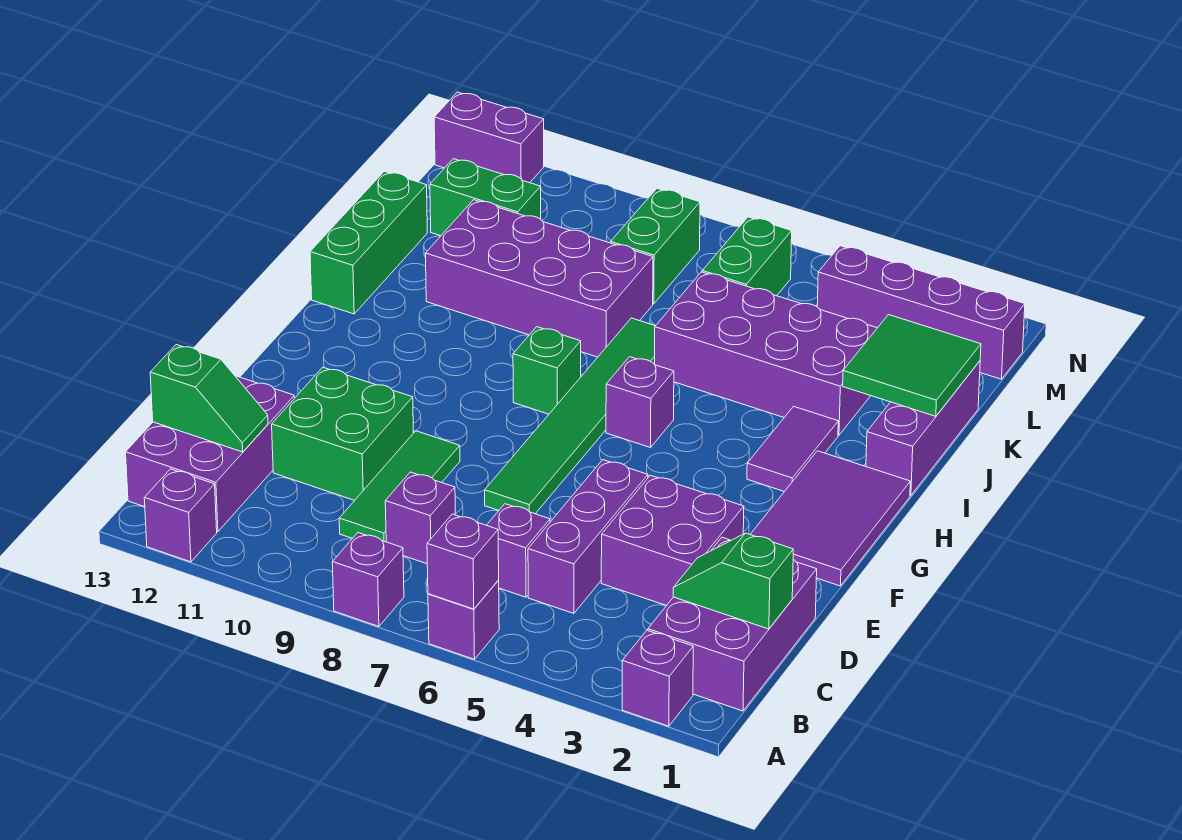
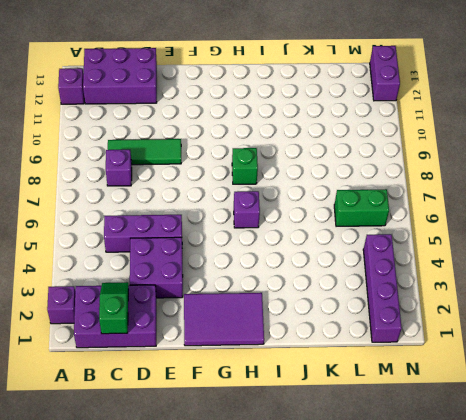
none -> purple brick A6 level 1
none -> purple brick A8 level 1
none -> purple brick C6 level 1
none -> green brick D10:E11 level 1

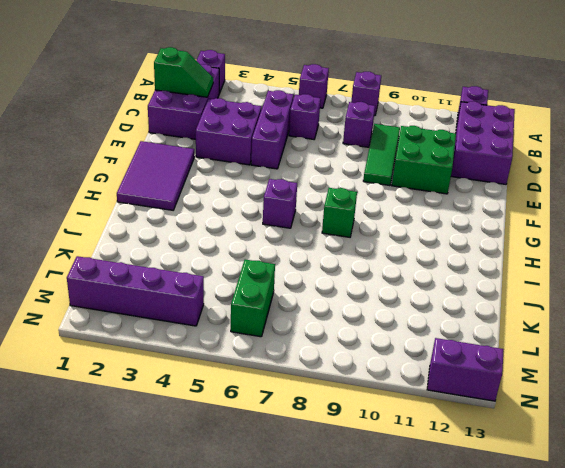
none -> green tile E7:J7 level 1
none -> purple tile H3:I3 level 1
none -> purple brick I1:K1 level 1
none -> green brick I13:K13 level 1

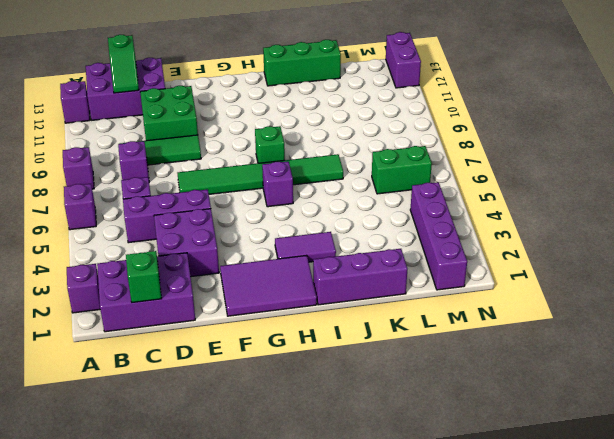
none -> purple brick J3:K6 level 1
none -> purple brick J8:K11 level 1
none -> green brick L8:M8 level 1
none -> green brick L11:L12 level 1

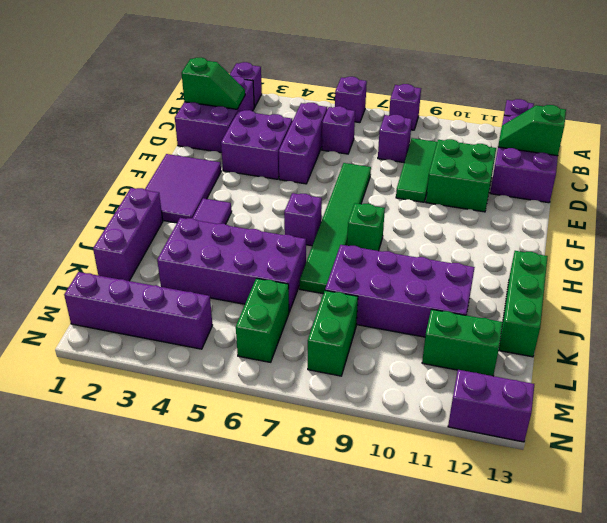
none -> purple brick A6 level 2
none -> green tile J1:K2 level 2

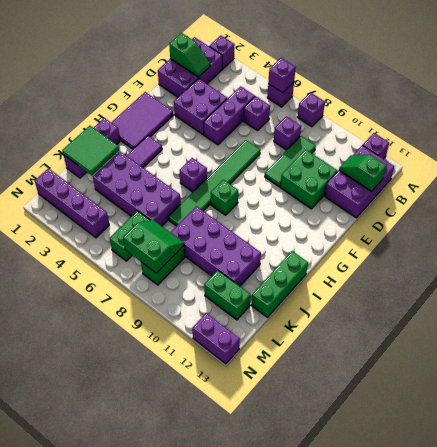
green slope L7:M8 level 2 top M -> none

